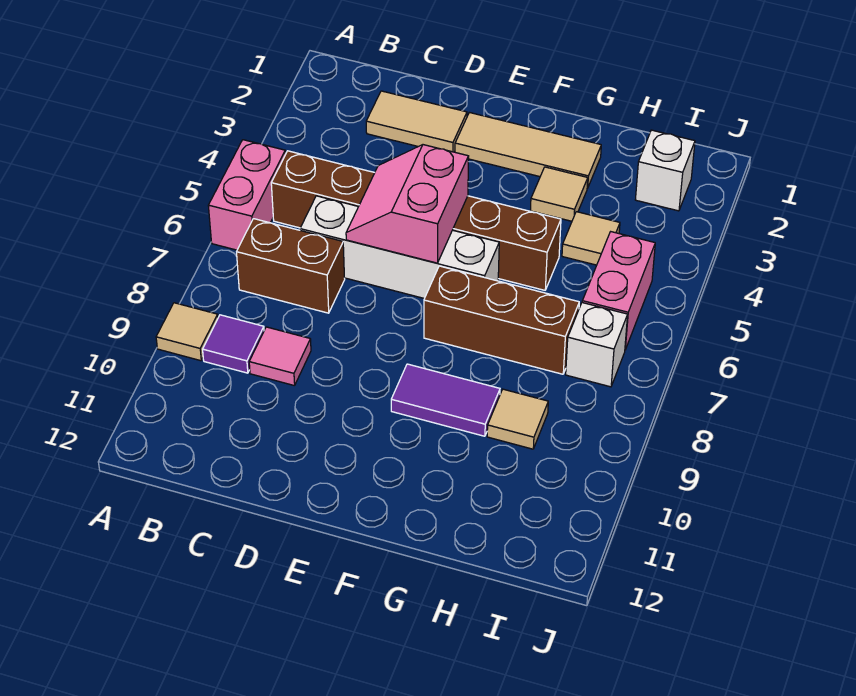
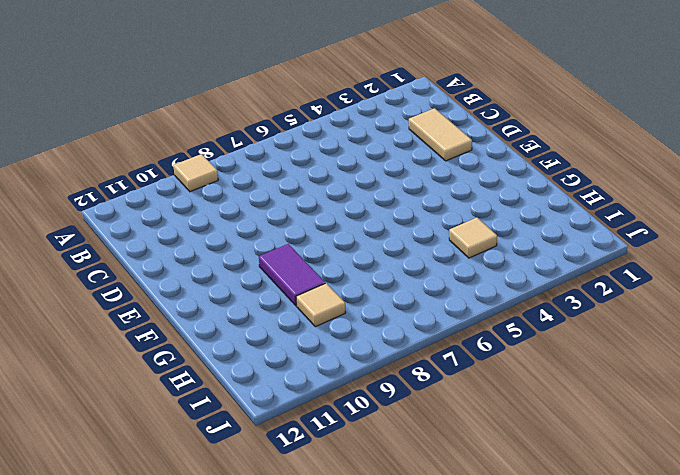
none -> pink brick A5:A6 level 1
none -> brown brick B5:G5 level 1
none -> brown brick B7:C7 level 1

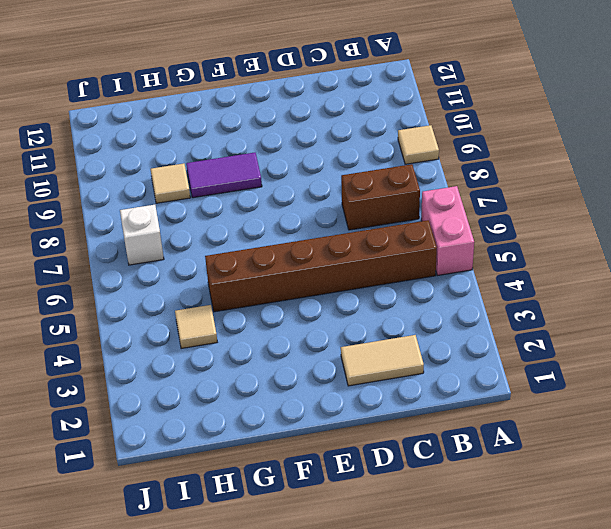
none -> purple tile B9 level 1
none -> white brick C6:F6 level 1
none -> pink tile C9 level 1

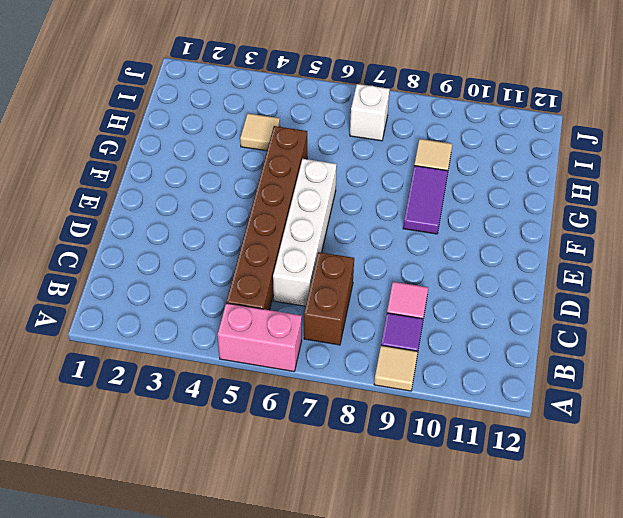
none -> tan tile C2:D2 level 1
none -> tan tile E2:G2 level 1
none -> brown brick F7:H7 level 1

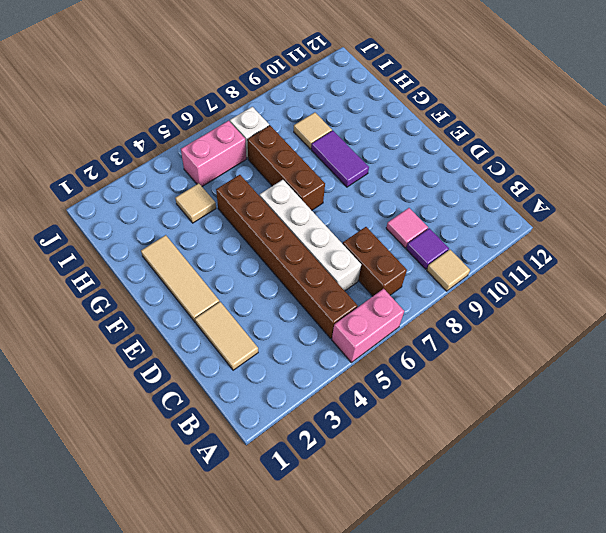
none -> tan tile G3 level 1
none -> white brick I2 level 1
none -> pink slope D5:E6 level 2 top E

